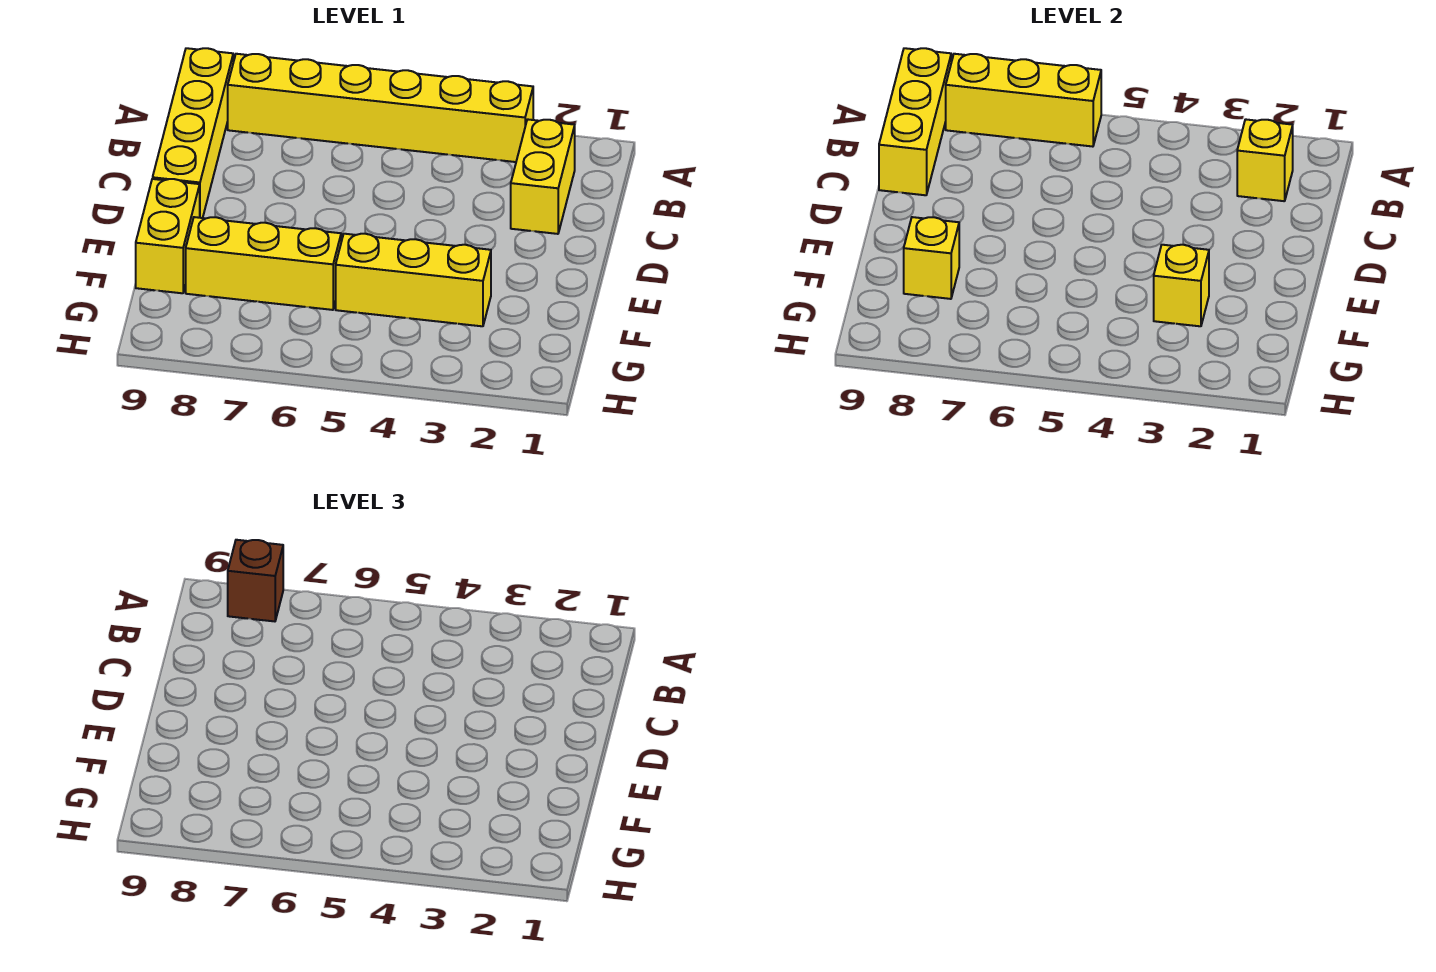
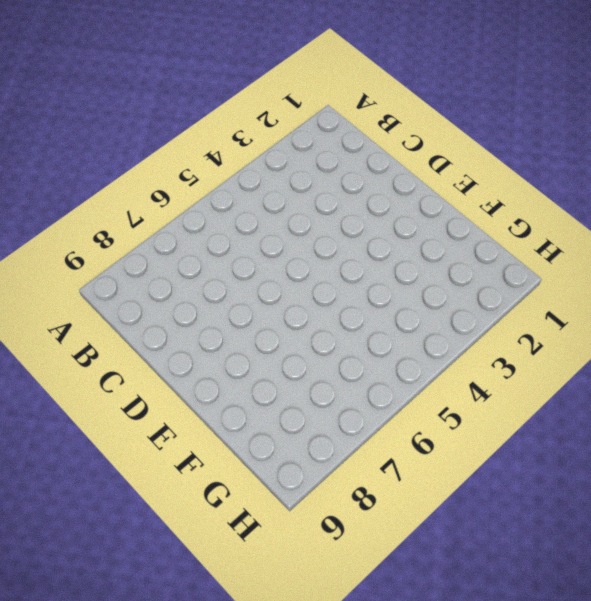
none -> yellow brick A3:A8 level 1
none -> yellow brick A9:D9 level 1
none -> yellow brick B2:C2 level 1

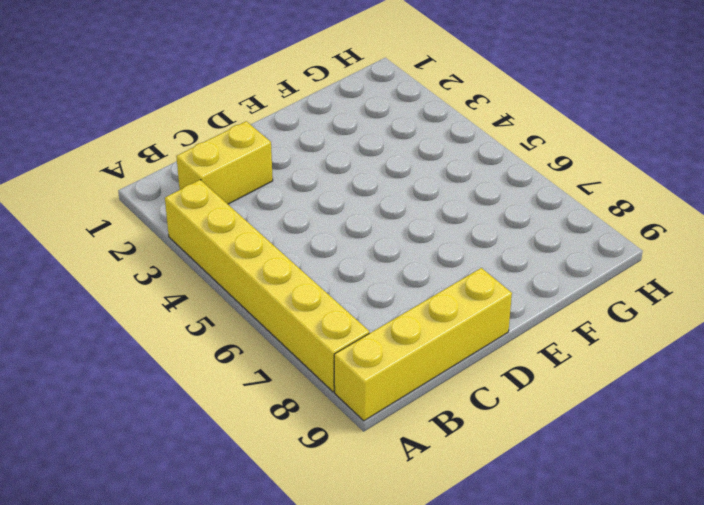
none -> yellow brick E9:F9 level 1
none -> yellow brick F3:F5 level 1
none -> yellow brick F6:F8 level 1

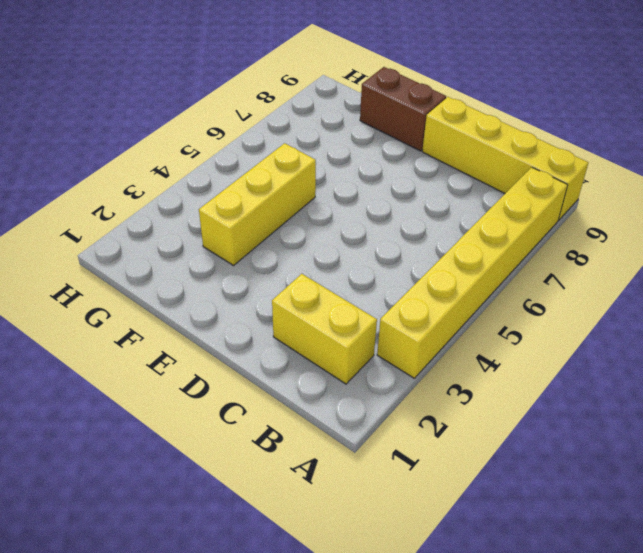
brown brick E9:F9 level 1 -> yellow brick E9:F9 level 1
none -> yellow brick F6:F8 level 1
none -> yellow brick A6:A8 level 2
none -> yellow brick A9:C9 level 2

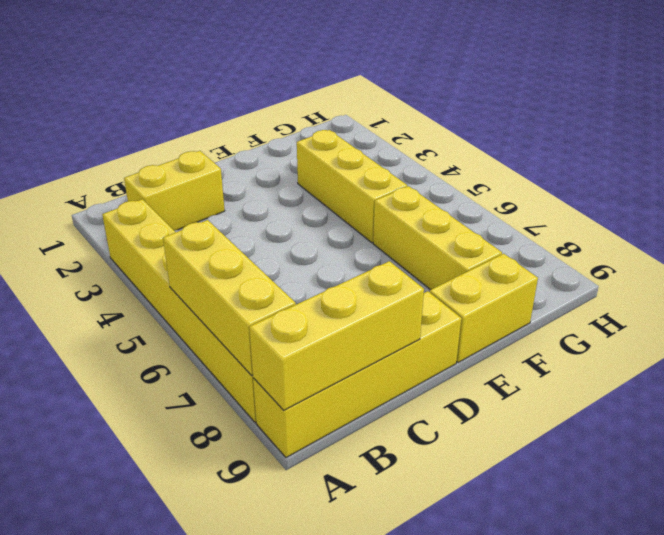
none -> yellow brick B2 level 2
none -> yellow brick F3 level 2
none -> yellow brick F8 level 2

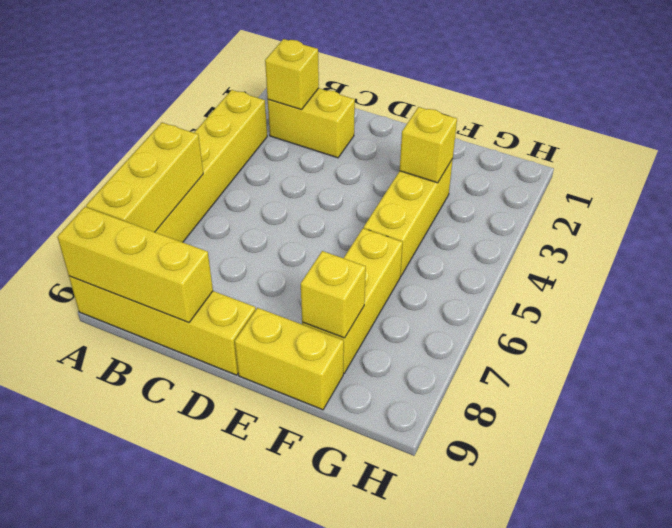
none -> brown brick A8 level 3

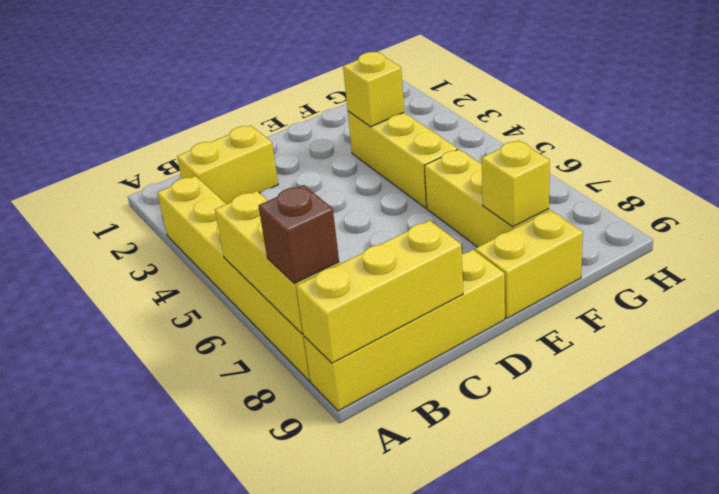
none -> yellow brick B2 level 2

